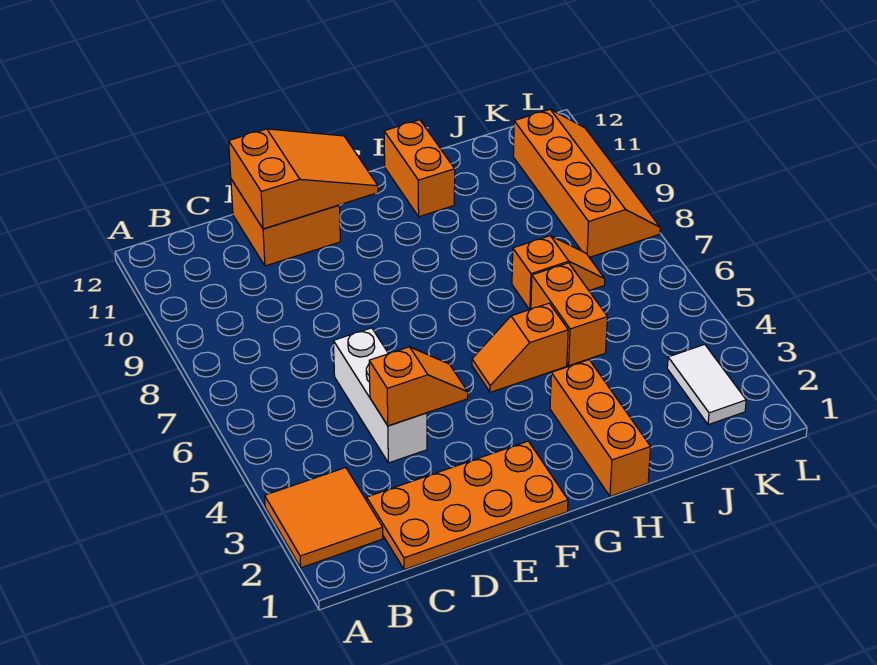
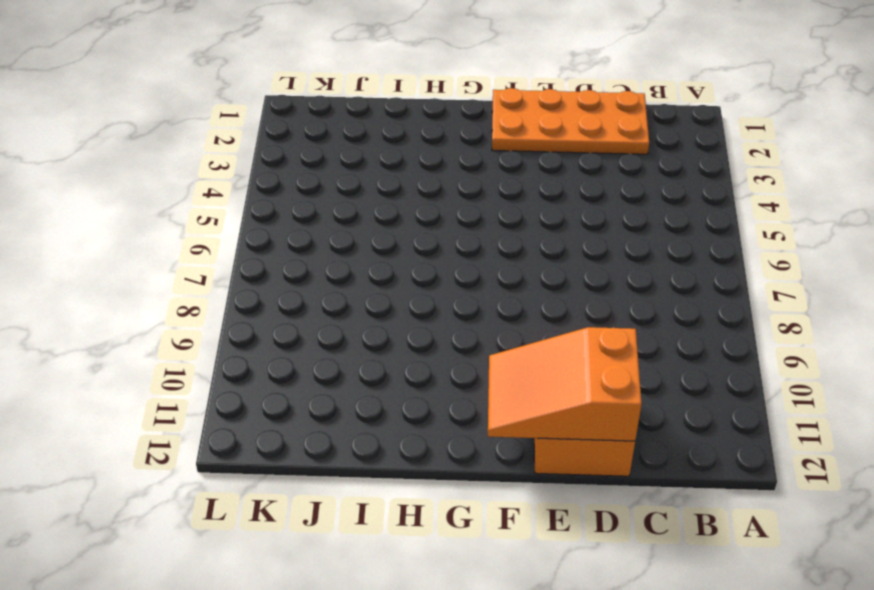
none -> orange tile A2:B3 level 1
none -> white brick D4:D6 level 1
none -> orange slope G5:H5 level 1 top H

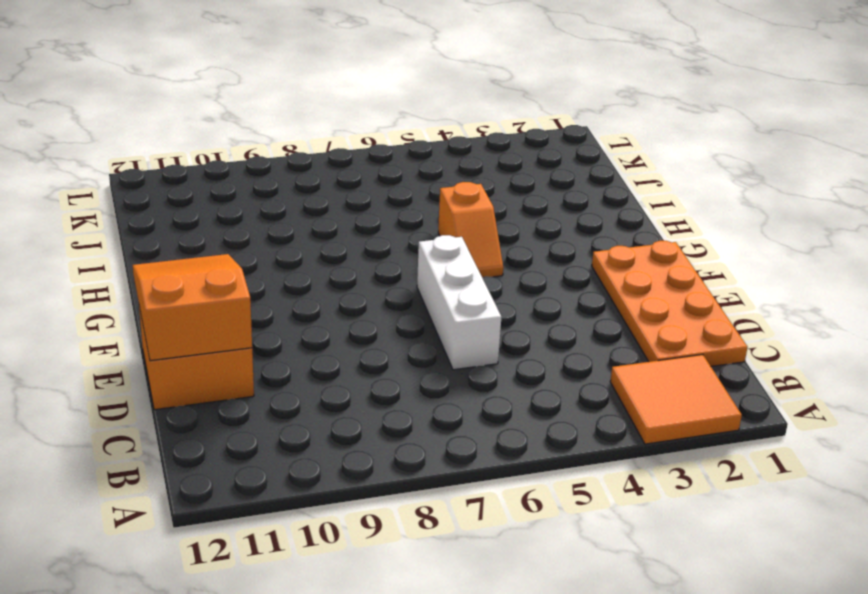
white brick D6:F6 level 1 -> white brick D4:D6 level 1
none -> orange brick H1:H3 level 1
none -> orange brick H11:H12 level 1
none -> orange brick I5:I6 level 1

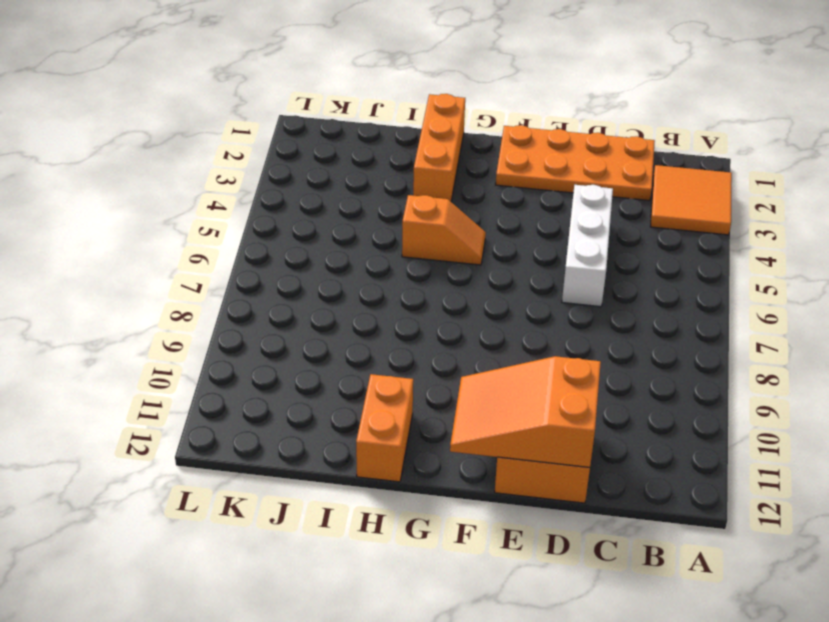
none -> orange brick I5:I6 level 1
none -> orange slope I7:J7 level 1 top I
none -> white tile K2:K3 level 1

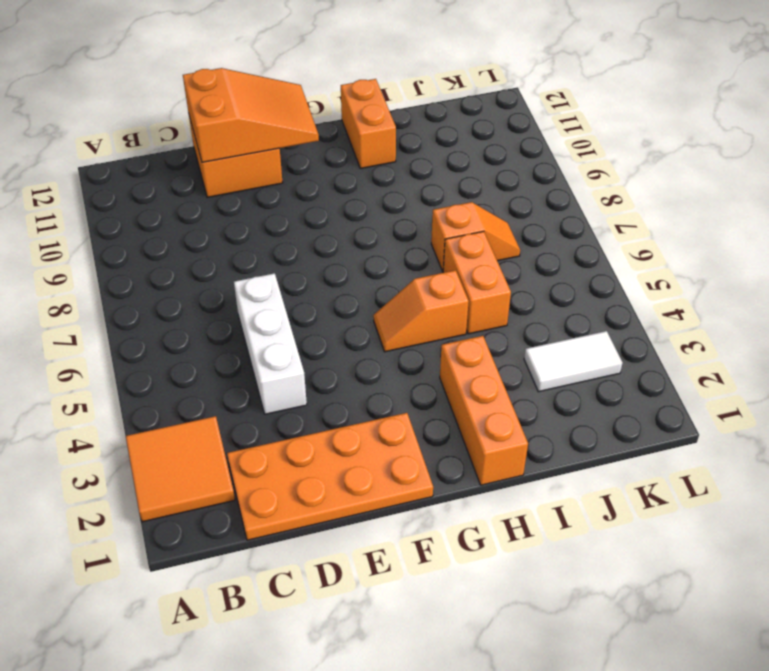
white tile J3:K3 level 1 -> white tile K2:K3 level 1
none -> orange slope K8:L11 level 1 top K
none -> orange slope D4:E4 level 2 top D

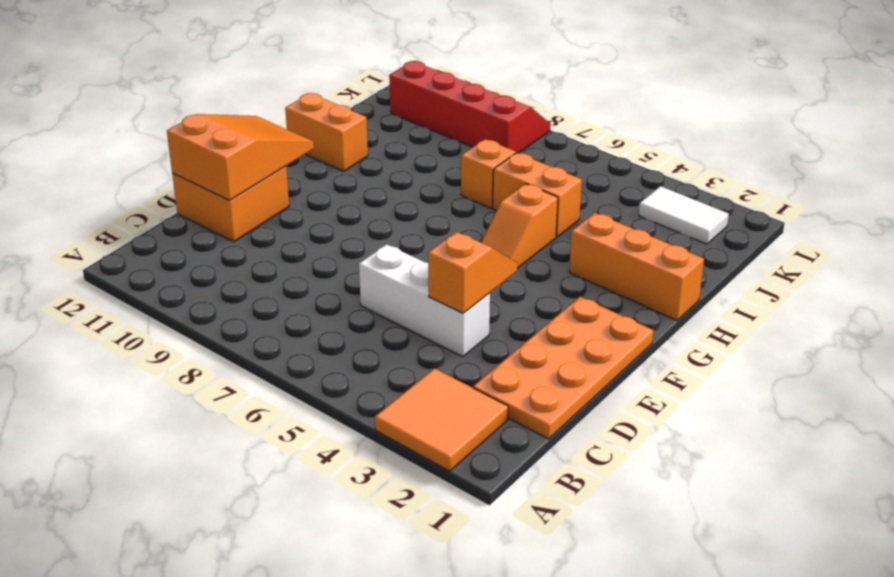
red slope K8:L11 level 1 top K -> orange slope K8:L11 level 1 top K

